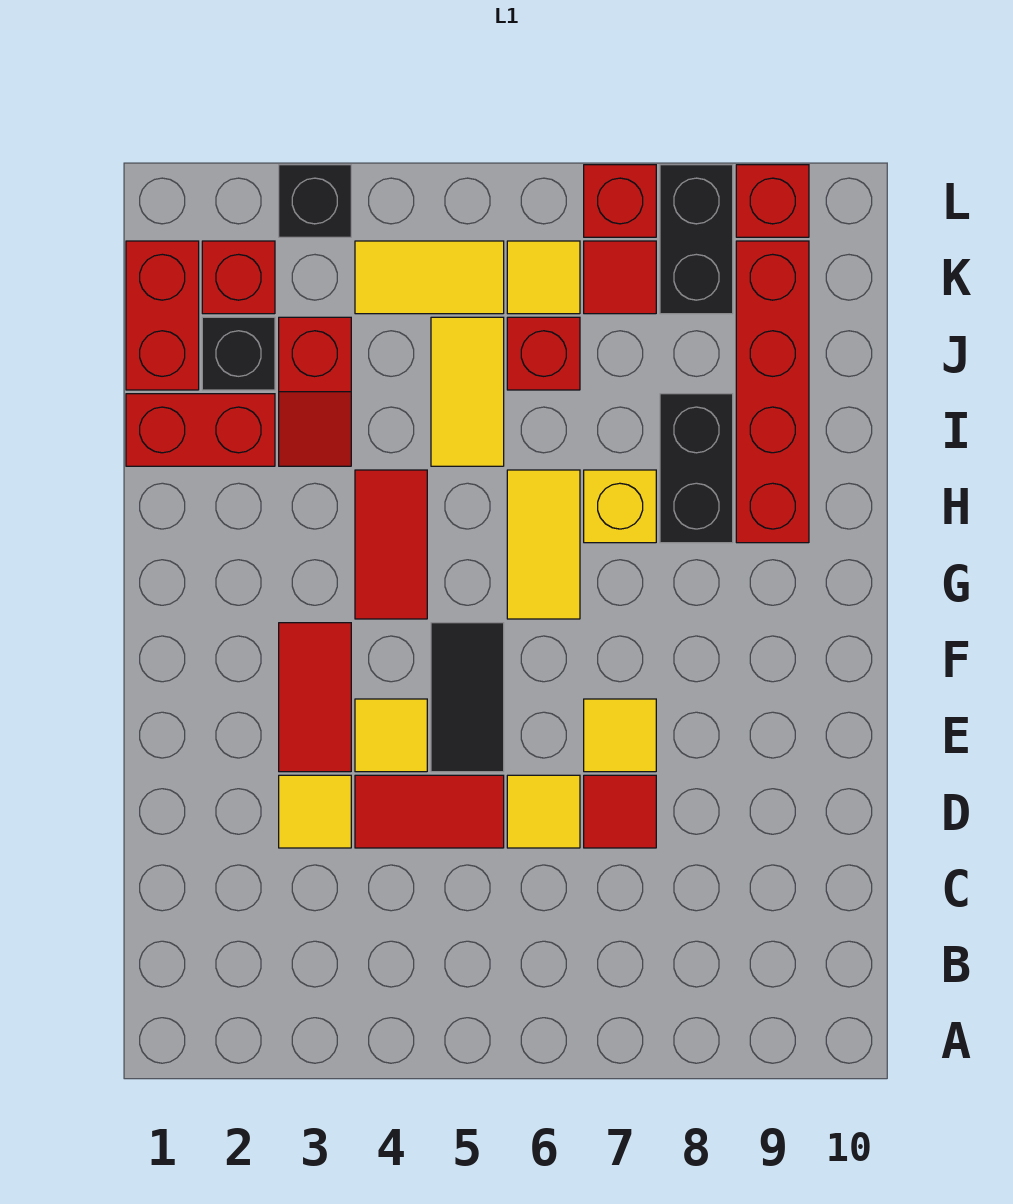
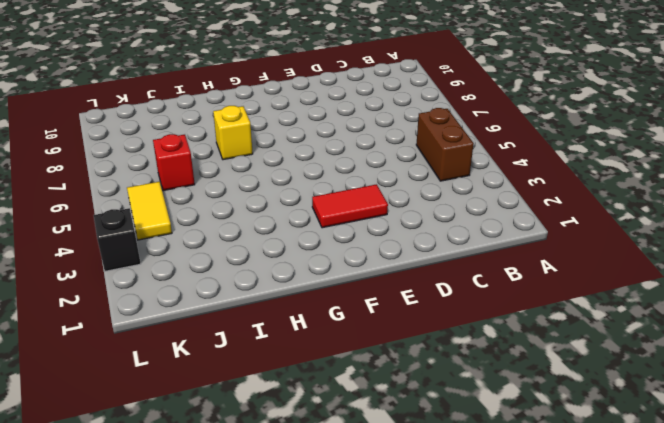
brown brick B4:B5 level 1 -> none
none -> yellow tile D3 level 1
none -> red tile D4:D5 level 1
none -> yellow tile D6 level 1

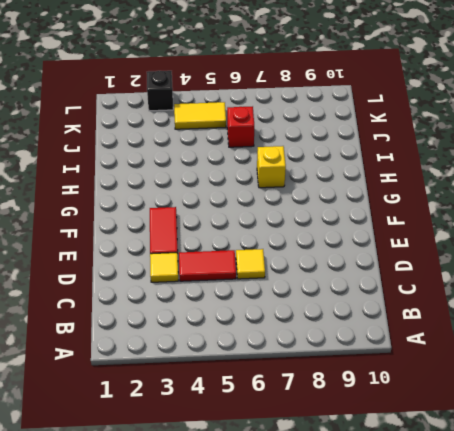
none -> red tile D7 level 1
none -> yellow tile E4 level 1
none -> black tile E5:F5 level 1

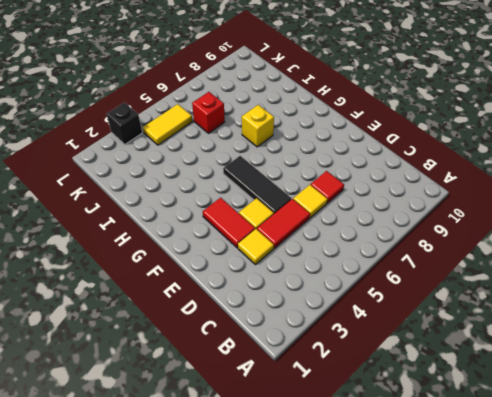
black tile E5:G5 level 1 -> black tile E5:F5 level 1
none -> yellow tile E7 level 1
none -> red tile G4:H4 level 1
none -> yellow tile G6:H6 level 1

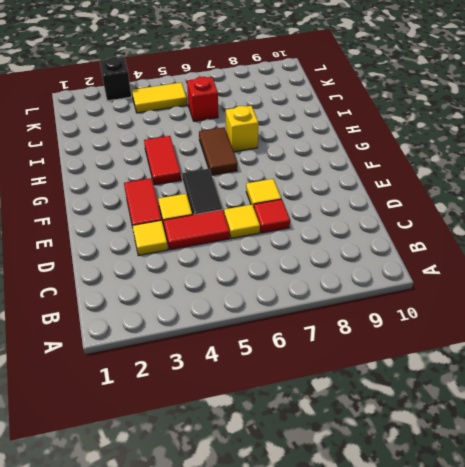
brown tile G6:H6 level 1 -> yellow tile G6:H6 level 1
none -> black brick H8:I8 level 1
none -> red brick H9:K9 level 1
none -> red brick I1:I2 level 1

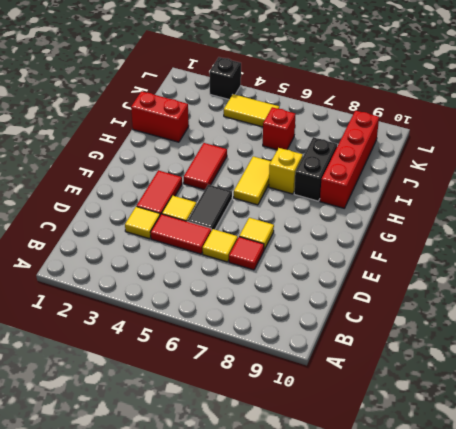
none -> red slope I3:J3 level 1 top J
none -> yellow tile I5:J5 level 1
none -> red brick J1:K1 level 1

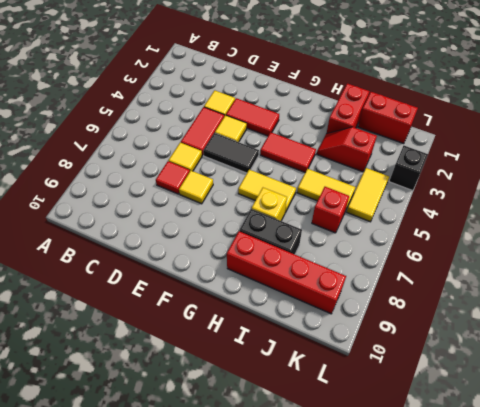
none -> black brick J2 level 1
none -> red brick K2 level 1
none -> yellow tile K6 level 1

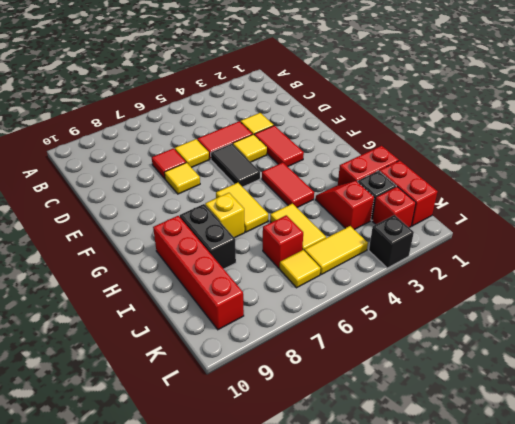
none -> red tile K7 level 1
none -> black brick K8:L8 level 1
none -> red brick L7 level 1

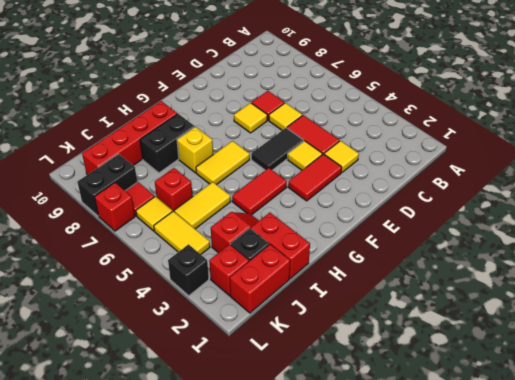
none -> red brick L9 level 1

